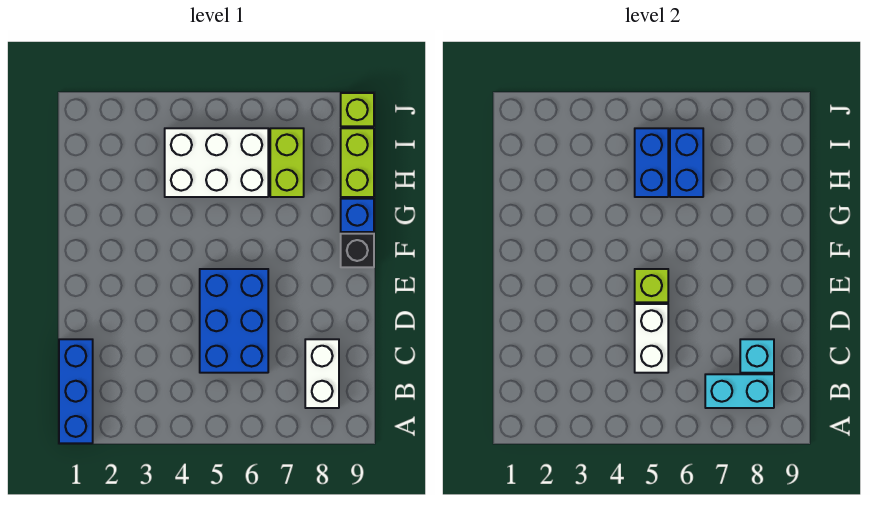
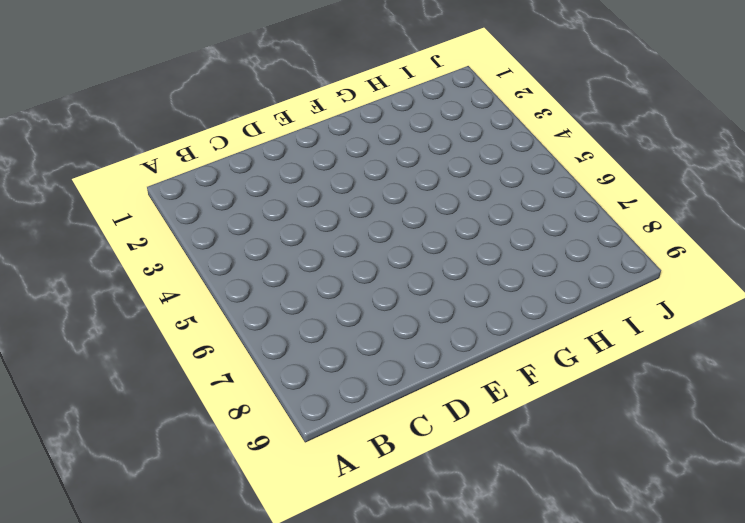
none -> blue brick A1:C1 level 1
none -> white brick B8:C8 level 1
none -> blue brick C5:E6 level 1

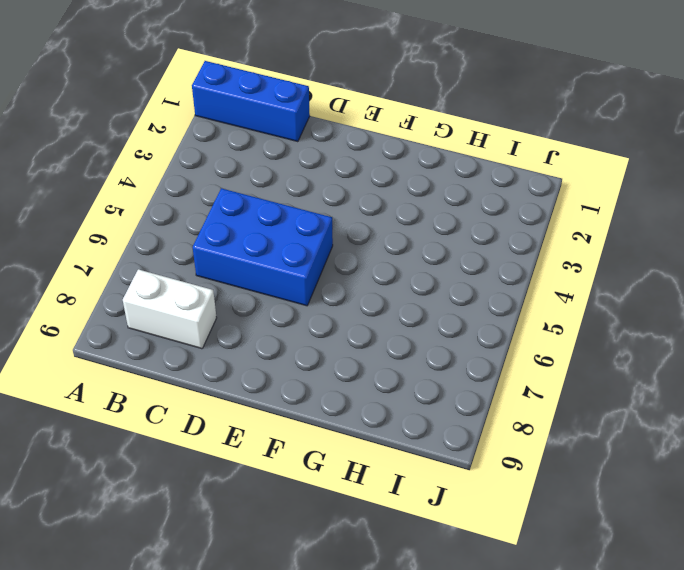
none -> black brick F9 level 1
none -> blue brick G9 level 1
none -> white brick H4:I6 level 1

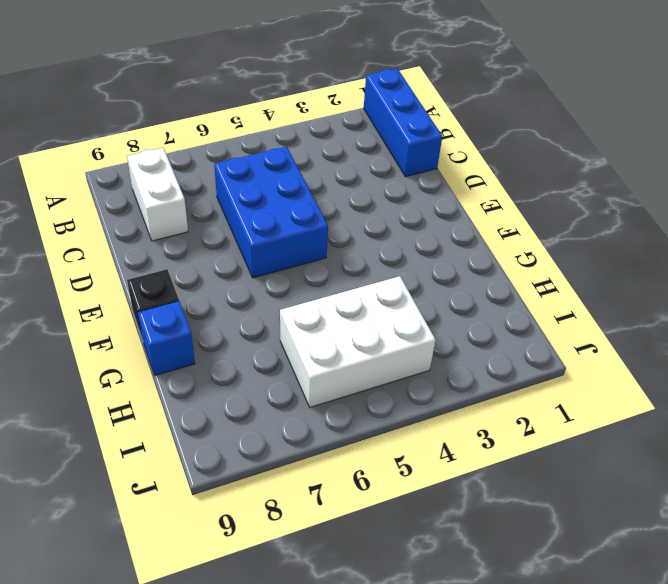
none -> lime brick H7:I7 level 1
none -> lime brick H9:I9 level 1
none -> lime brick J9 level 1

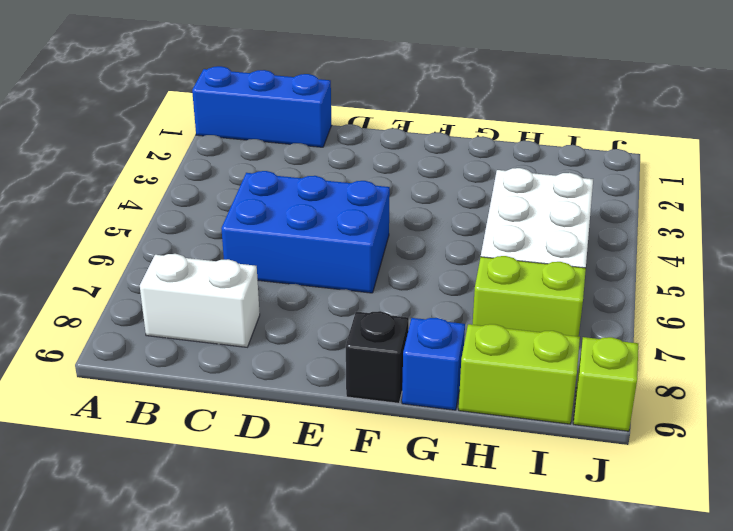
none -> cyan brick B7:B8 level 2
none -> white brick C5:D5 level 2
none -> cyan brick C8 level 2

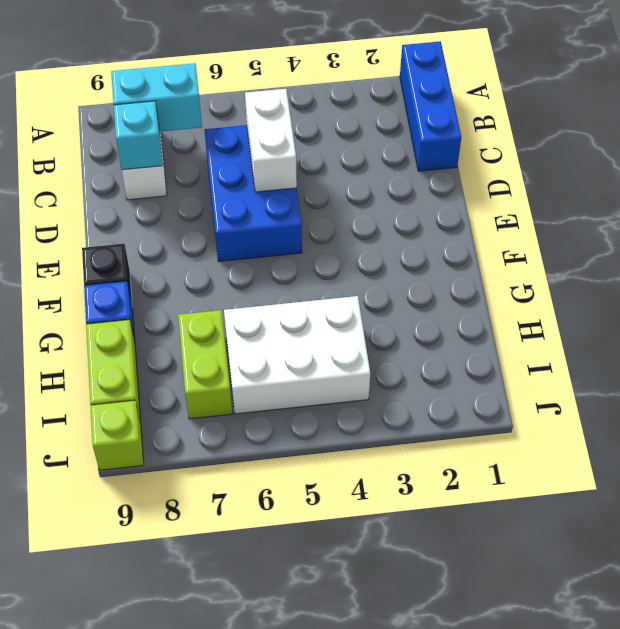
none -> lime brick E5 level 2
none -> blue brick H5:I5 level 2
none -> blue brick H6:I6 level 2

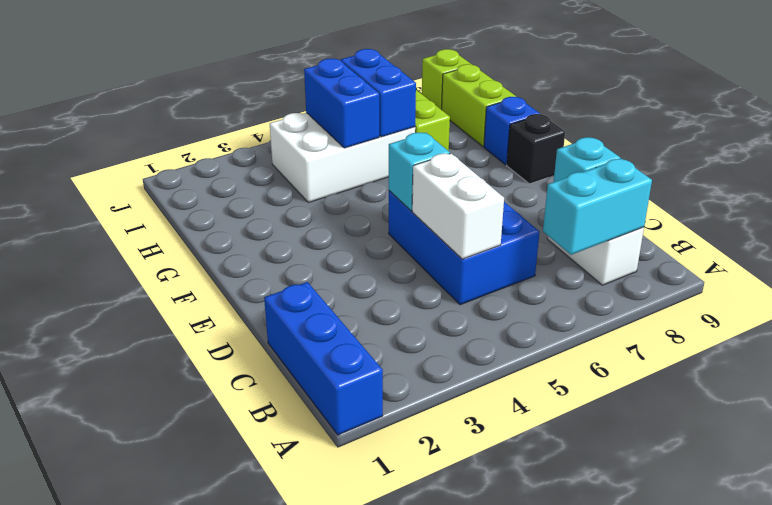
cyan brick E5 level 2 -> lime brick E5 level 2

